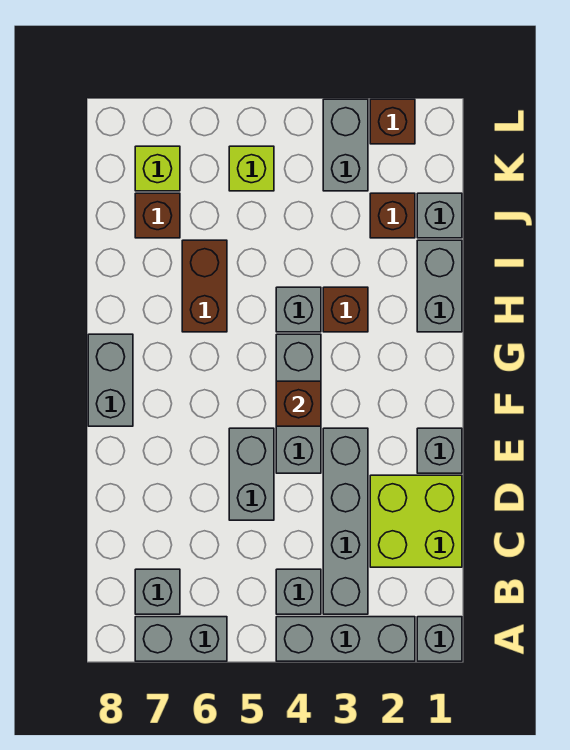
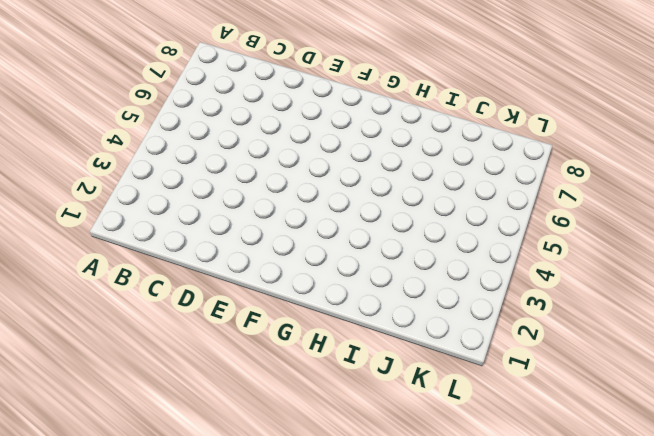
none -> grey brick A1 level 1
none -> grey brick A2:A4 level 1
none -> grey brick A6:A7 level 1

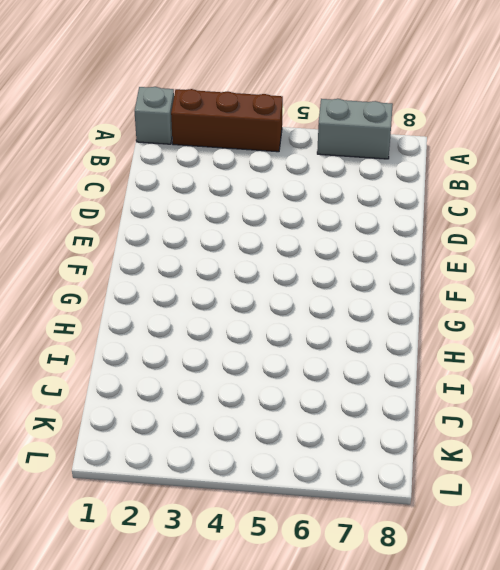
brown brick A2:A4 level 1 -> grey brick A2:A4 level 1
none -> grey brick B3:E3 level 1
none -> grey brick B4 level 1
none -> grey brick B7 level 1

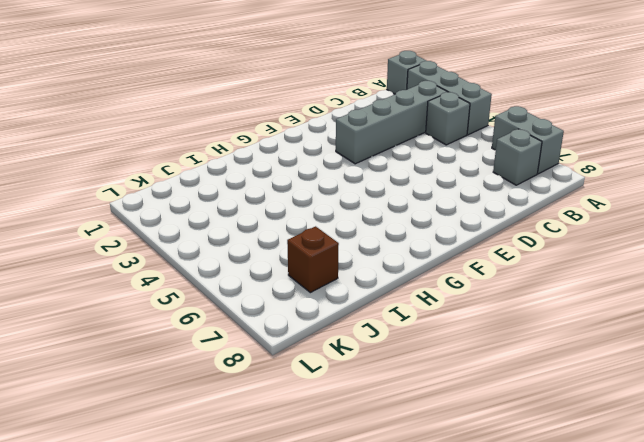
none -> lime brick C1:D2 level 1
none -> grey brick D5:E5 level 1
none -> grey brick E1 level 1

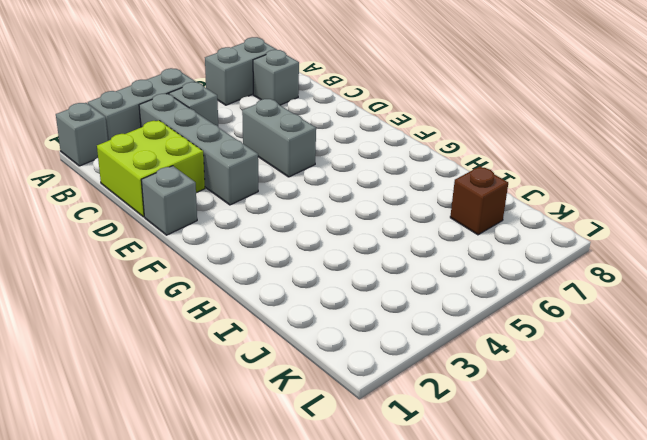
none -> grey brick E4:G4 level 1
none -> grey brick F8:G8 level 1
none -> grey brick H1:I1 level 1

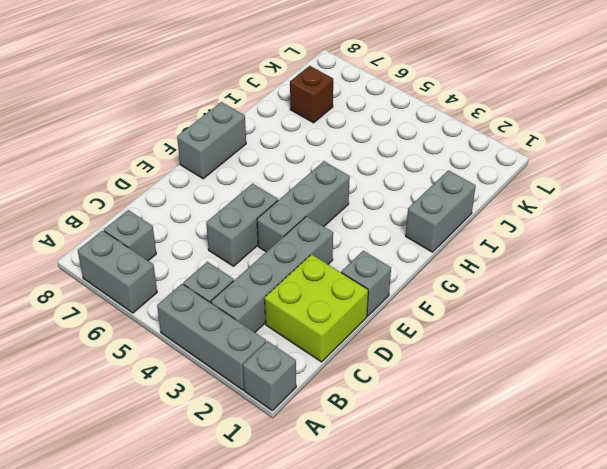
none -> brown brick H3 level 1
none -> grey brick H4 level 1
none -> brown brick H6:I6 level 1

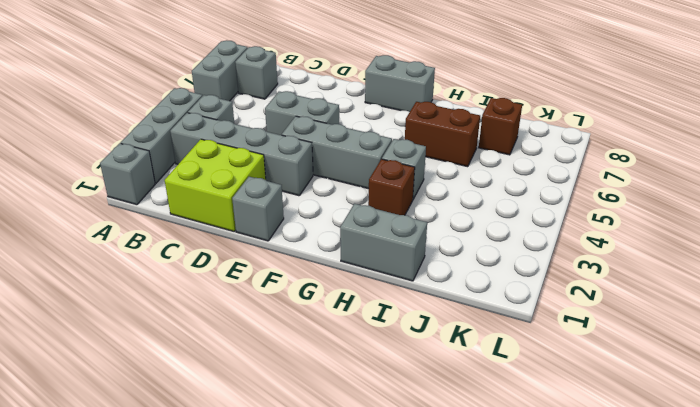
none -> grey brick J1 level 1
none -> brown brick J2 level 1
none -> grey brick K3:L3 level 1

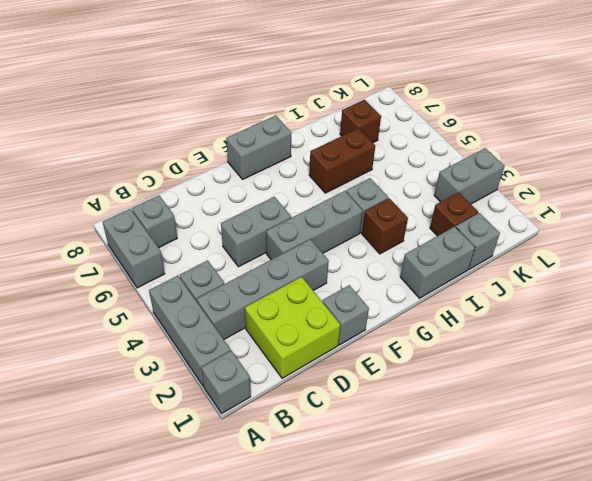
none -> lime brick K5 level 1
none -> lime brick K7 level 1
none -> brown brick L2 level 1

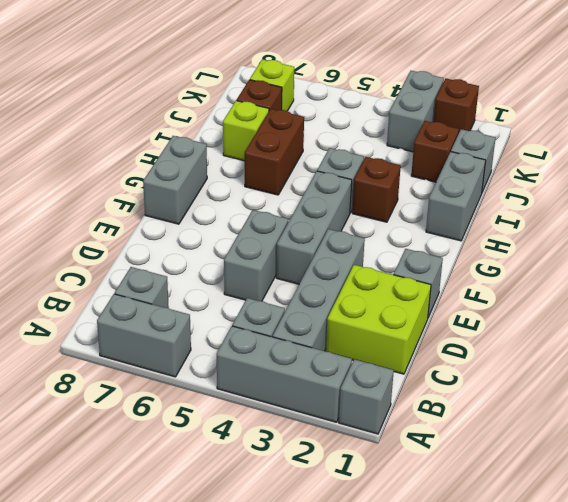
lime brick I7 level 1 -> lime brick K5 level 1
none -> brown brick F4 level 2

